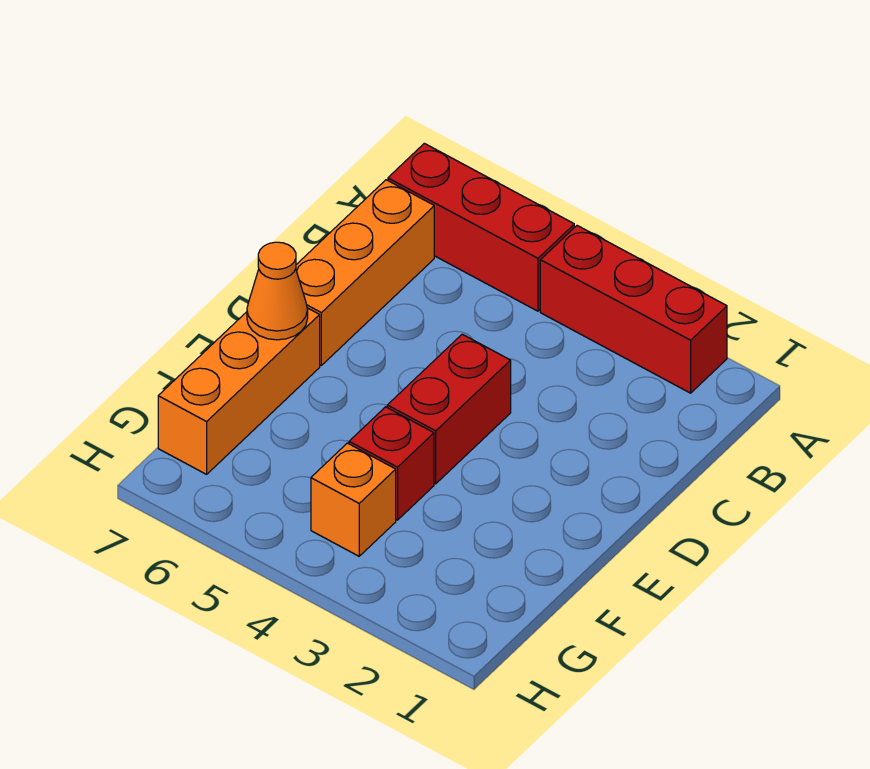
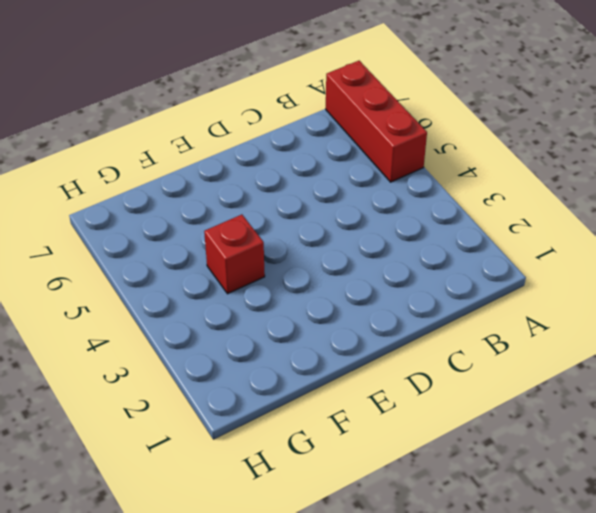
none -> red brick A2:A4 level 1
none -> orange brick B7:D7 level 1

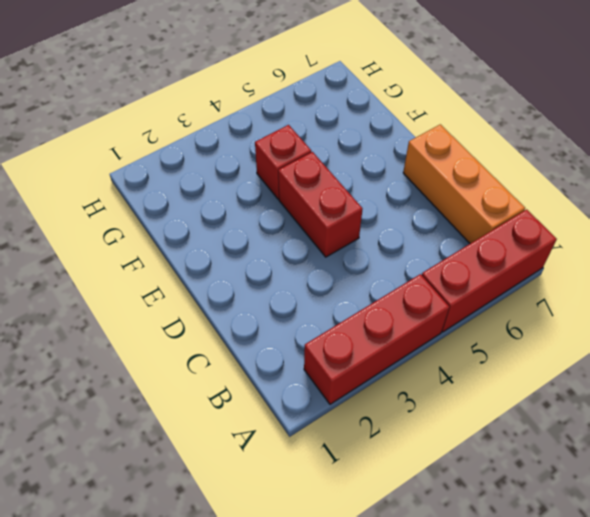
none -> orange brick E7:G7 level 1
none -> orange brick G4 level 1

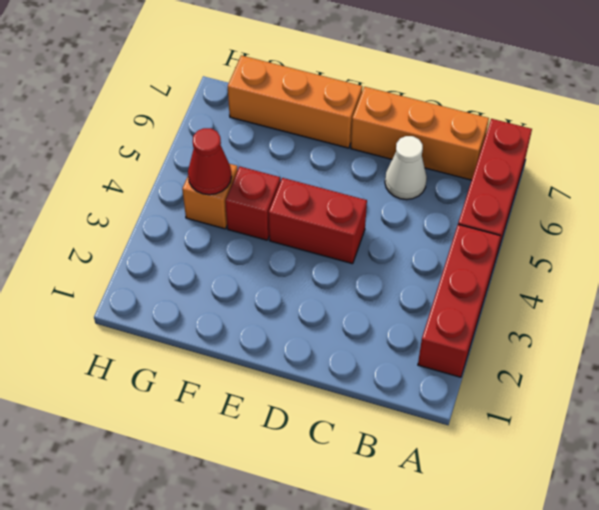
white cone C6 level 1 -> none
red cone G4 level 2 -> none
none -> orange cone E7 level 2

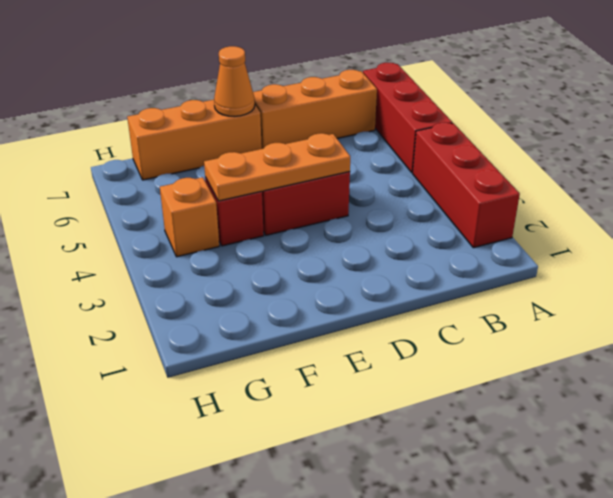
orange plate D4:F4 level 2 -> none

